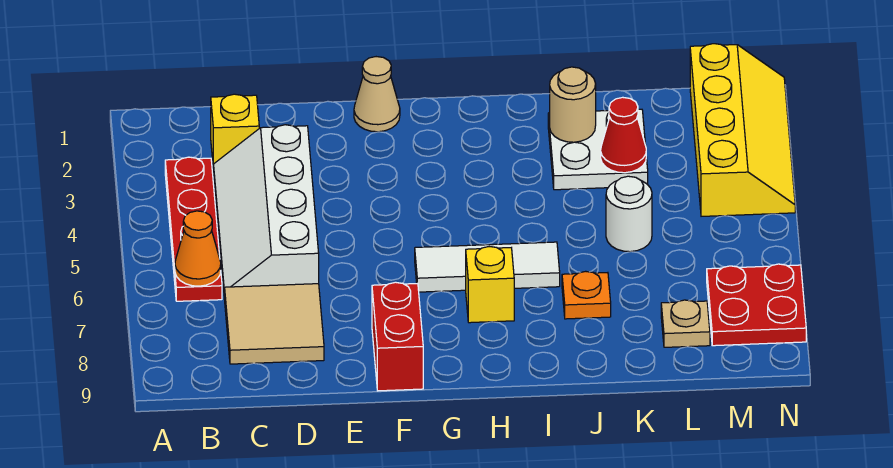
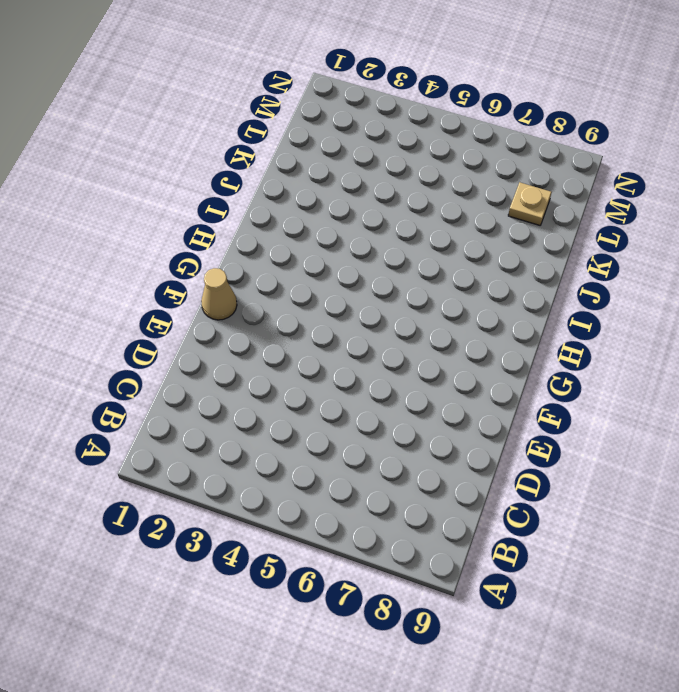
none -> red plate B3:B6 level 1
none -> yellow brick C2 level 1
none -> white slope C3:D6 level 1 top D

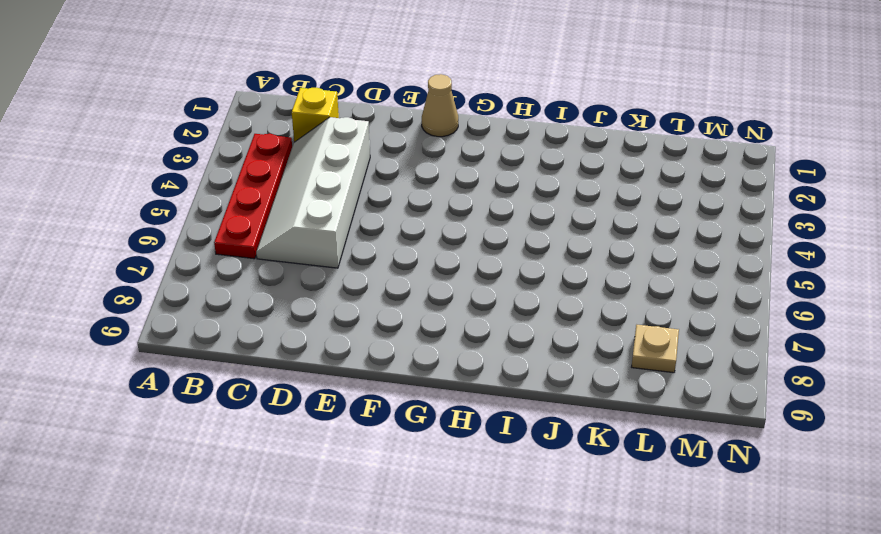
none -> tan tile C7:D8 level 1
none -> red brick F8:F9 level 1
none -> white tile G6:I6 level 1

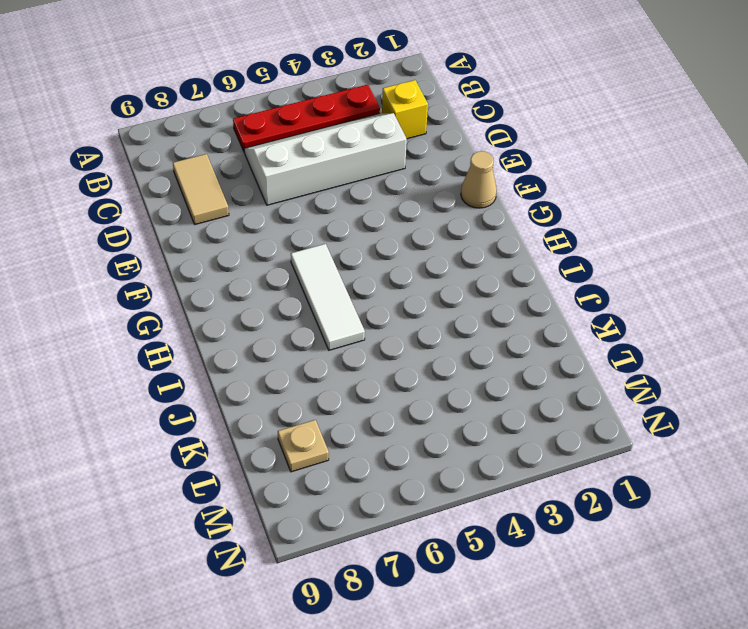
tan tile C8:D8 level 1 -> tan tile C7:D8 level 1
none -> red brick F8:F9 level 1
none -> yellow brick H7 level 1
none -> white plate J2:K3 level 1

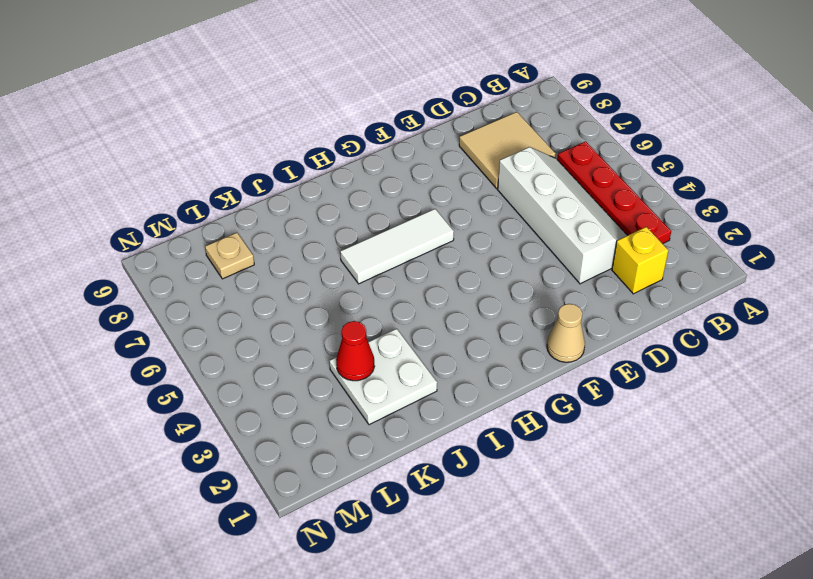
none -> red brick F8:F9 level 1
none -> yellow brick H7 level 1
none -> orange plate J7 level 1

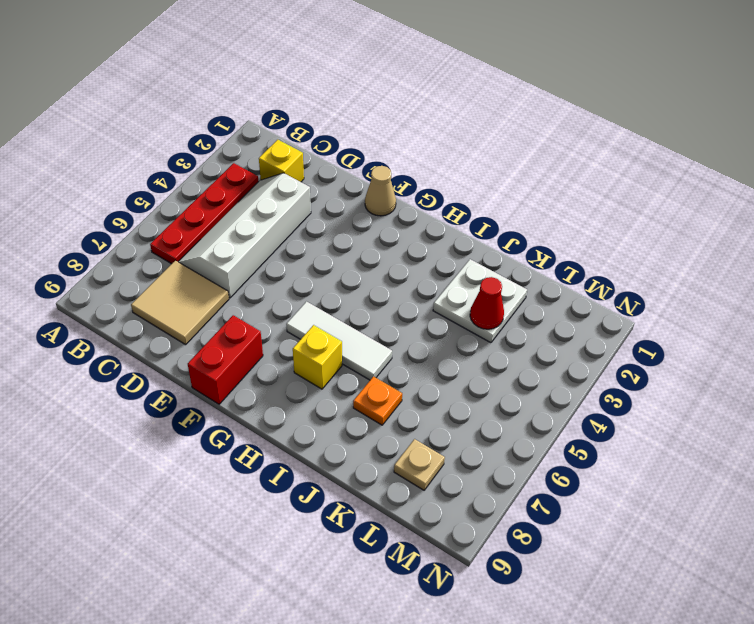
none -> white round brick K5 level 1
none -> yellow slope M1:N4 level 1 top M
none -> red plate M7:N8 level 1

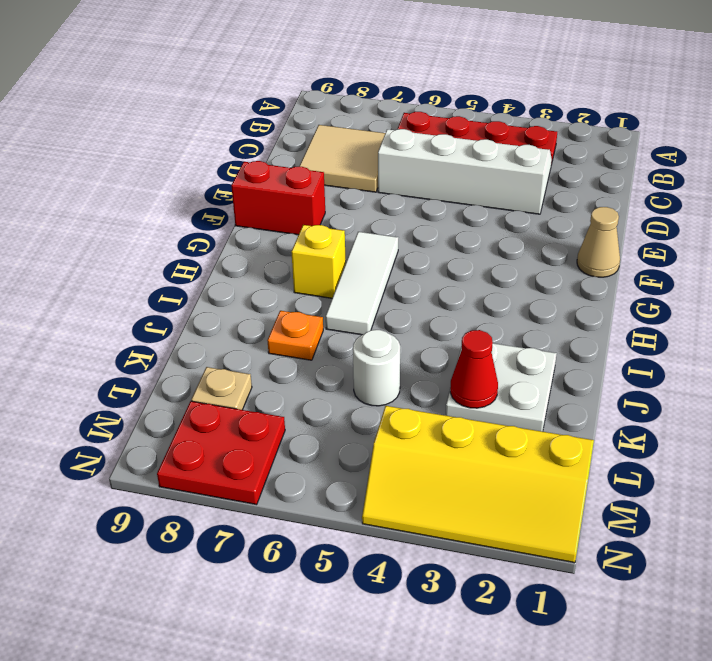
none -> yellow brick C2 level 1
none -> orange cone B6 level 2
none -> tan round brick J2 level 2

